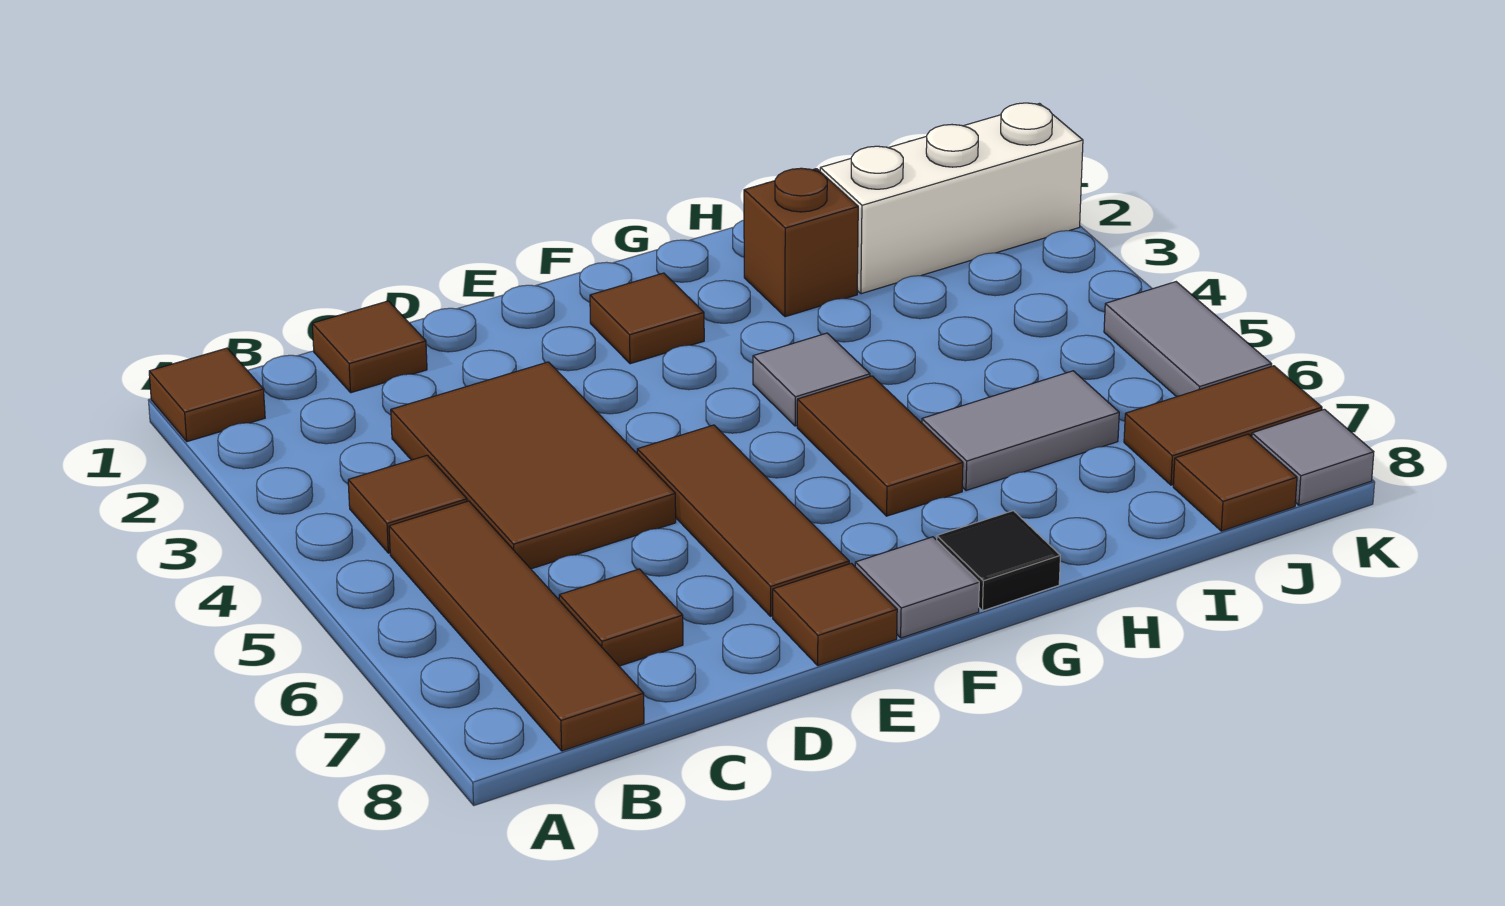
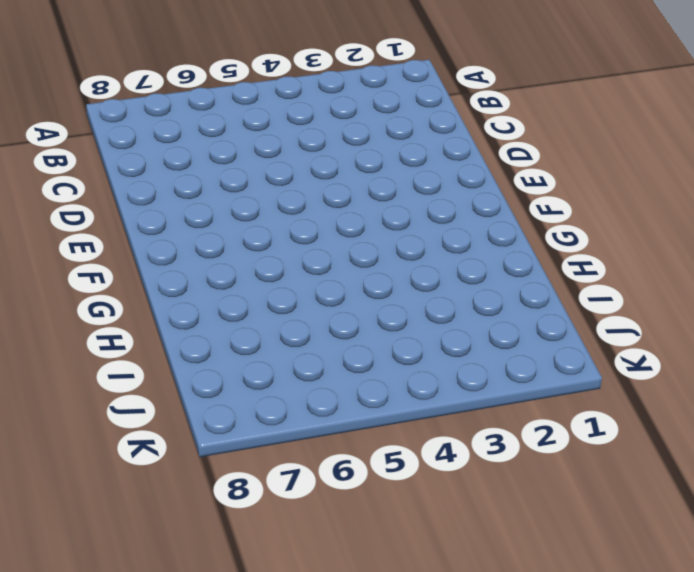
none -> brown tile A1 level 1
none -> brown tile B4 level 1
none -> brown tile B5:B8 level 1

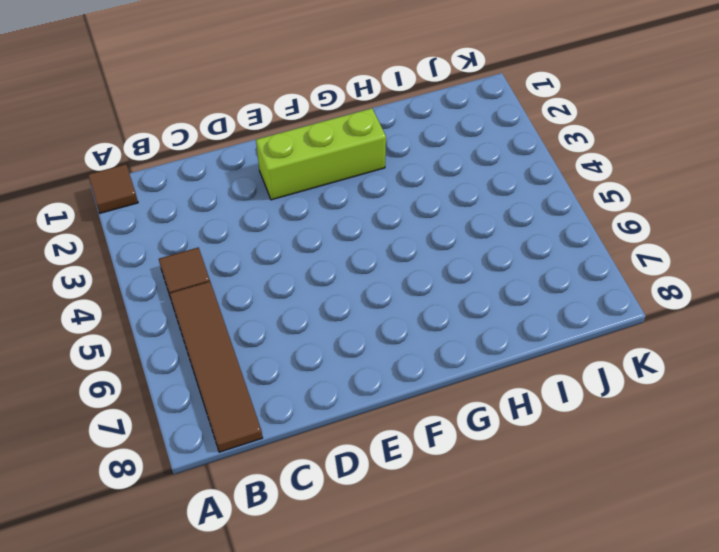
lime brick E2:G2 level 1 -> brown tile F2 level 1
none -> brown tile C1 level 1
none -> brown tile C3:D5 level 1
none -> brown tile C7 level 1

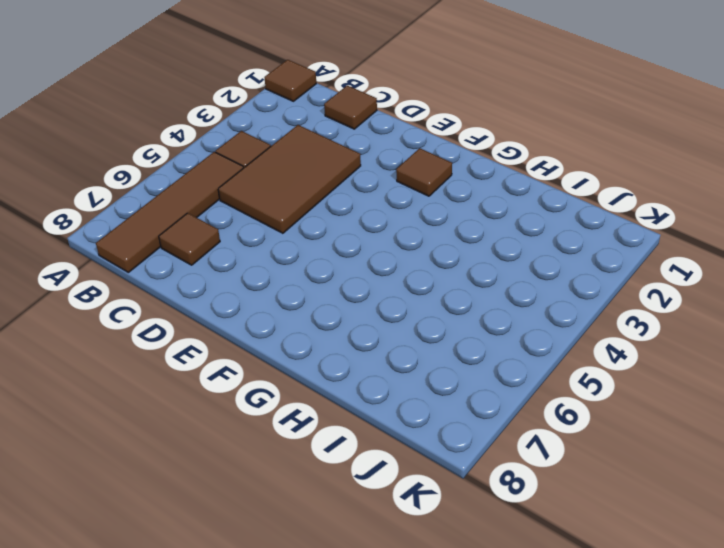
none -> brown tile E5:E7 level 1
none -> brown tile E8 level 1
none -> grey tile F8 level 1

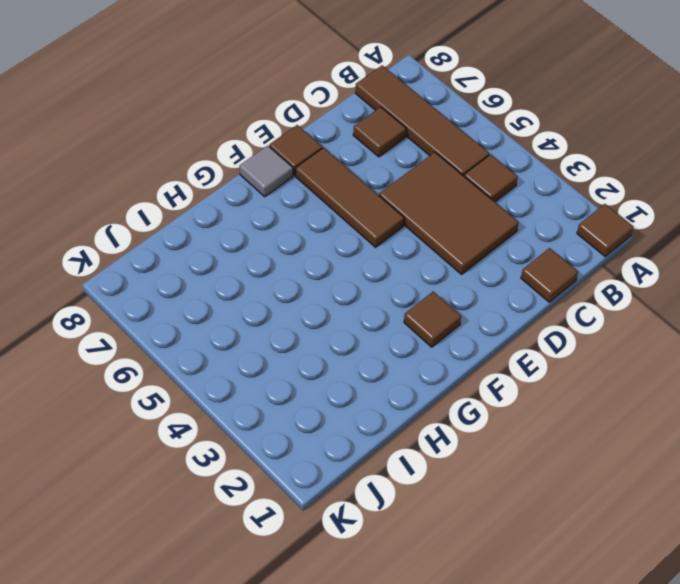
none -> grey tile G4 level 1
none -> brown tile G5:G6 level 1
none -> black tile G8 level 1

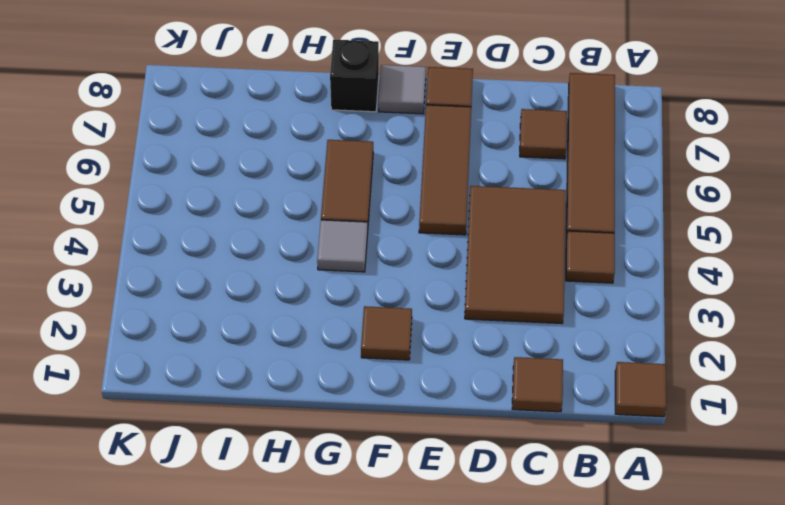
black brick G8 level 1 -> black tile G8 level 1
none -> brown brick H2 level 1
none -> grey tile H6:I6 level 1
none -> white brick I2:K2 level 1

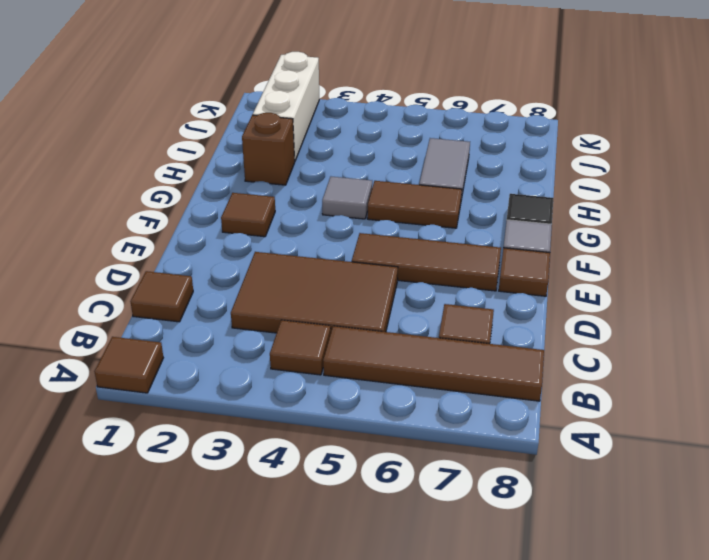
none -> brown tile J7:K7 level 1
none -> brown tile J8 level 1
none -> grey tile K5:K6 level 1

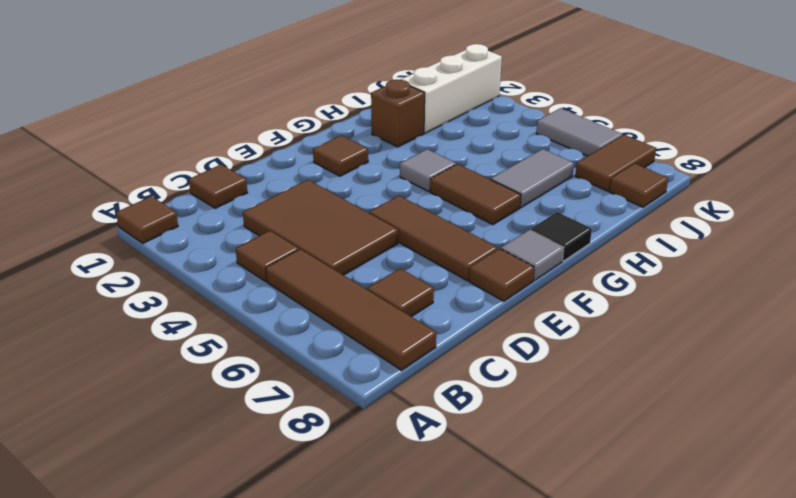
none -> grey tile K8 level 1

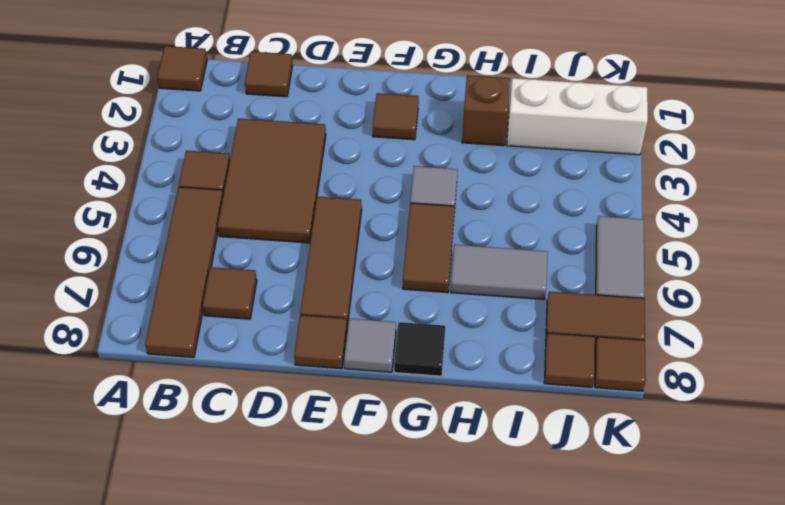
brown tile K8 level 1 -> grey tile K8 level 1

